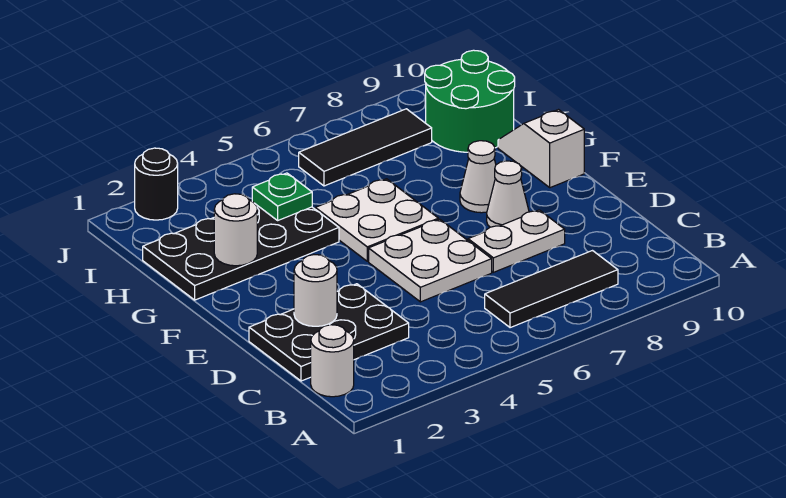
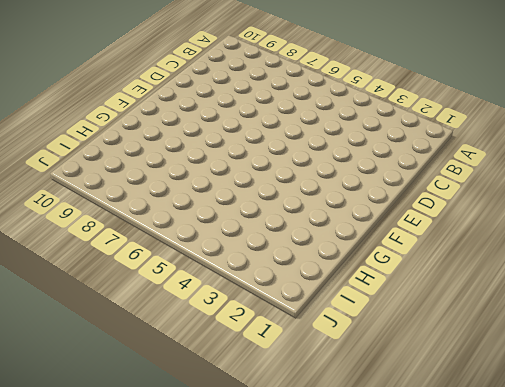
none -> white round brick B1 level 1
none -> black tile B6:B8 level 1
none -> black plate C1:D3 level 1

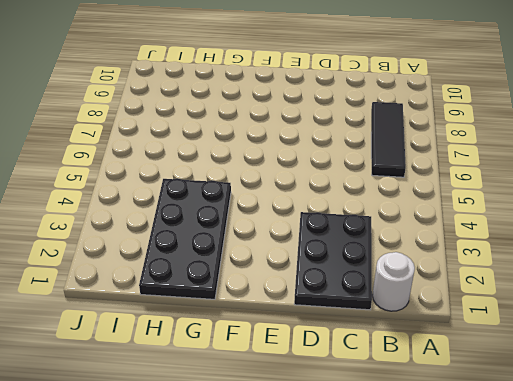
none -> white plate D5:E6 level 1
none -> white plate D7:D8 level 1
none -> white cone E8 level 1

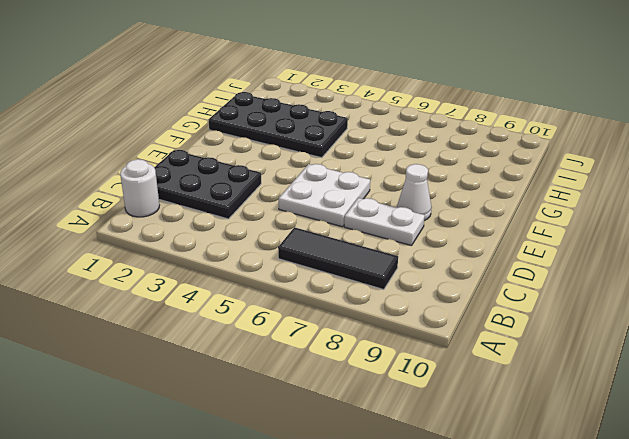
none -> white plate F5:G6 level 1
none -> white cone F8 level 1
none -> white slope F10:G10 level 1 top F

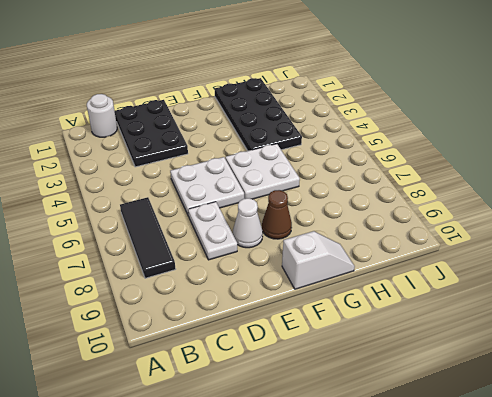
brown cone F8 level 1 -> white cone F8 level 1
none -> green round brick H9:I10 level 1
none -> black tile I6:I8 level 1
none -> black round brick J2 level 1

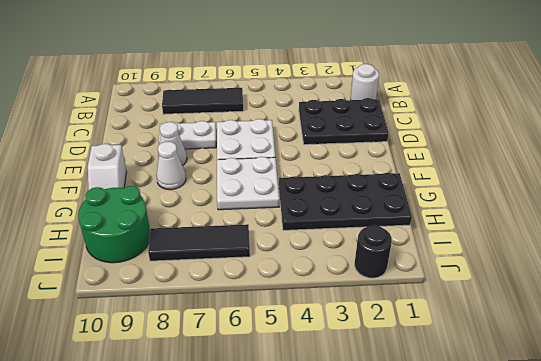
none -> white round brick D2 level 2
none -> white round brick G2 level 2
none -> green plate H4 level 2

